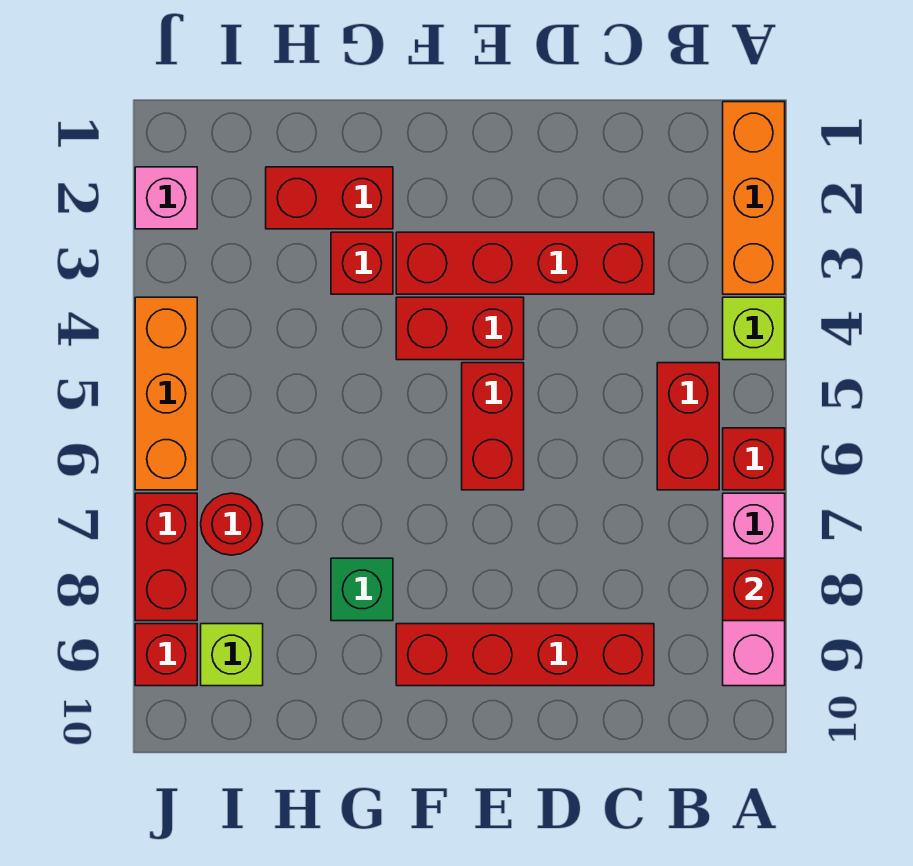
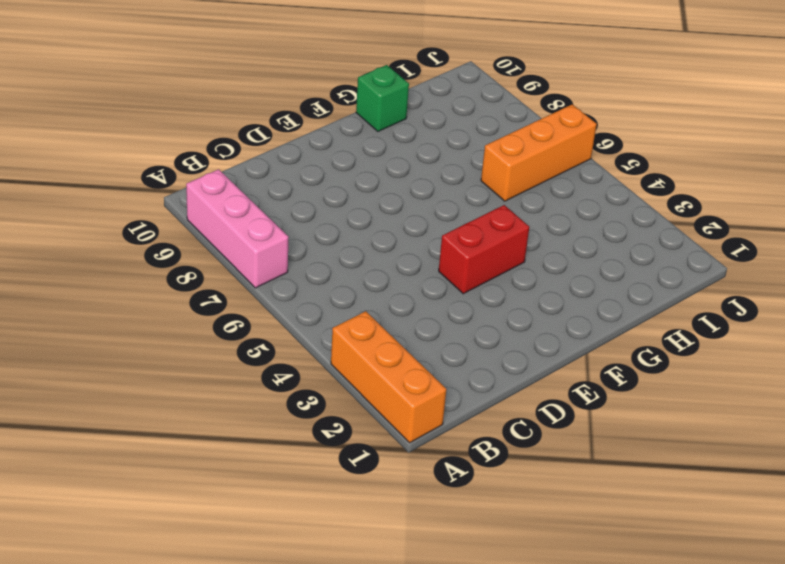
green brick G10 level 1 -> green brick G8 level 1
orange brick H6:J6 level 1 -> orange brick J4:J6 level 1
none -> lime brick A4 level 1
none -> red brick A6 level 1
none -> red brick B5:B6 level 1

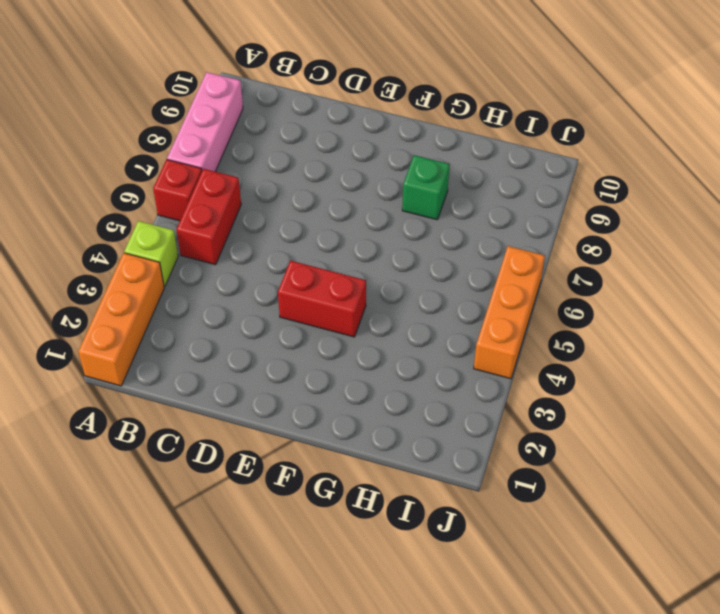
none -> red brick C3:F3 level 1
none -> red brick C9:F9 level 1
none -> red brick E5:E6 level 1

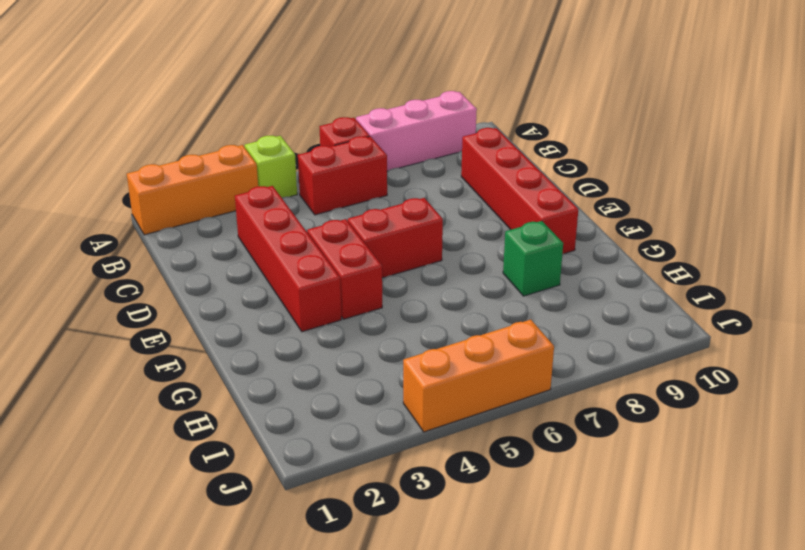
none -> red brick G2:H2 level 1
none -> red brick G3 level 1
none -> red round brick I7 level 1

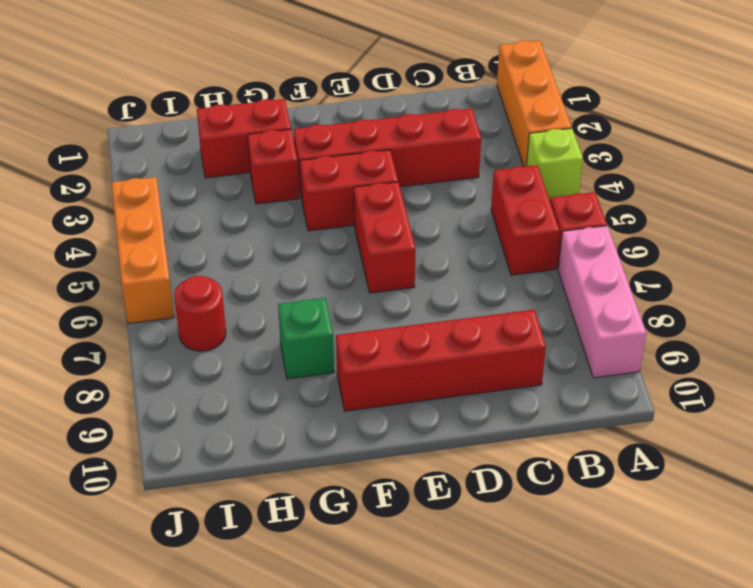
none -> lime brick I9 level 1
none -> pink brick J2 level 1
none -> red brick J7:J8 level 1

